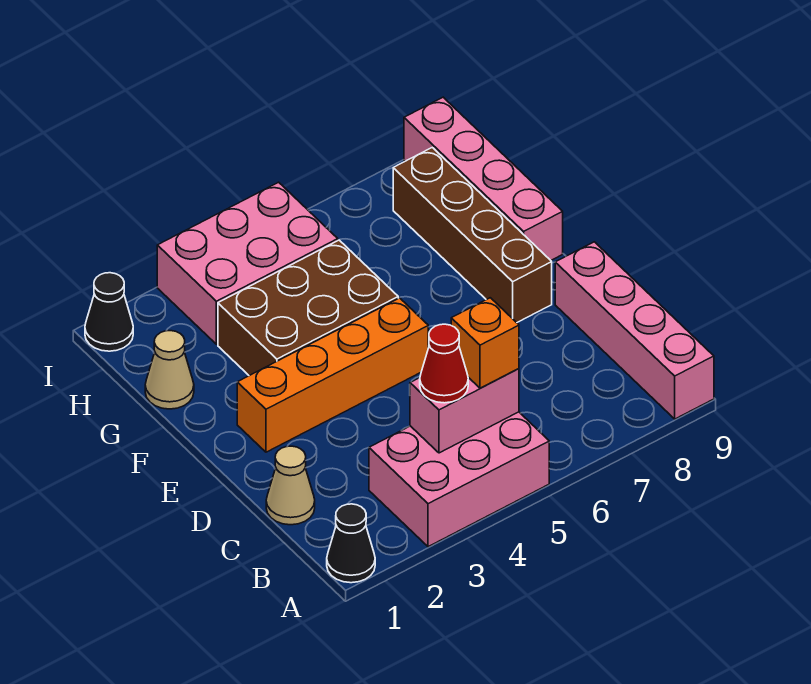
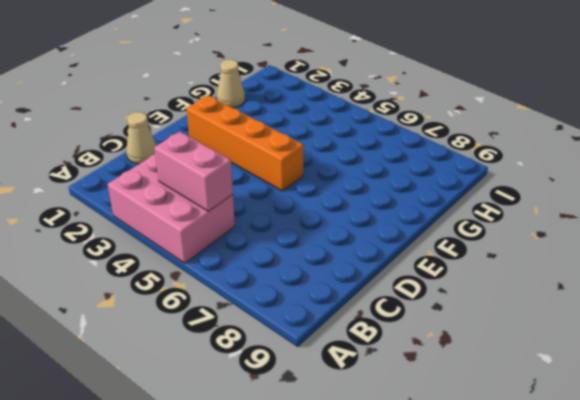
none -> black cone A1 level 1
none -> pink brick A9:D9 level 1
none -> brown brick E8:H8 level 1

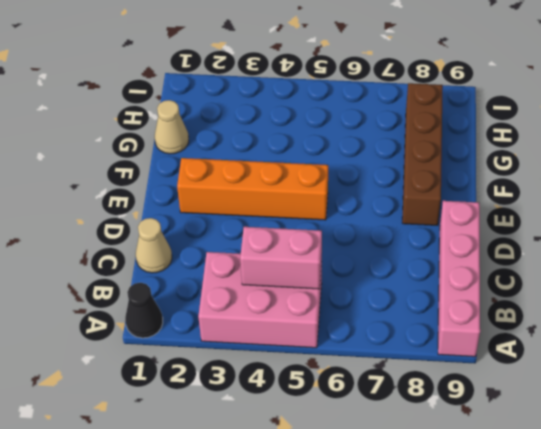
none -> brown brick F3:G5 level 1
none -> pink brick F9:I9 level 1
none -> pink brick H3:I5 level 1

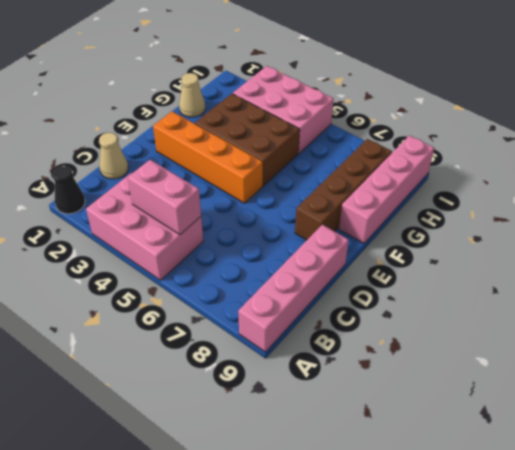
none -> black cone I1 level 1
none -> red cone B4 level 3
none -> orange brick B5 level 3

